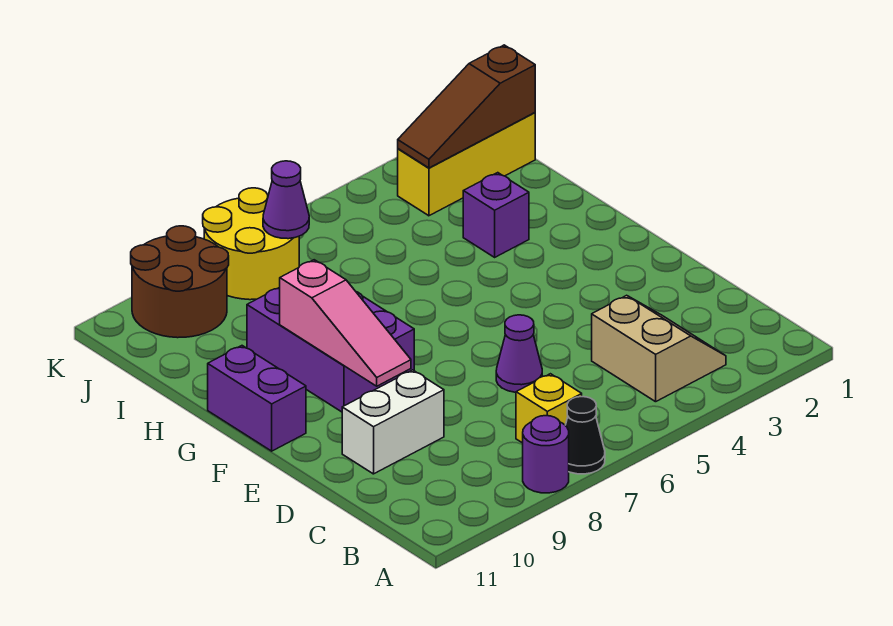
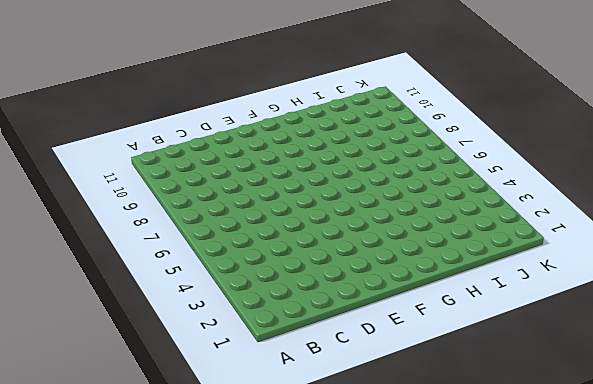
none -> black cone A7 level 1
none -> purple round brick A8 level 1
none -> tan slope B3:C4 level 1 top 4

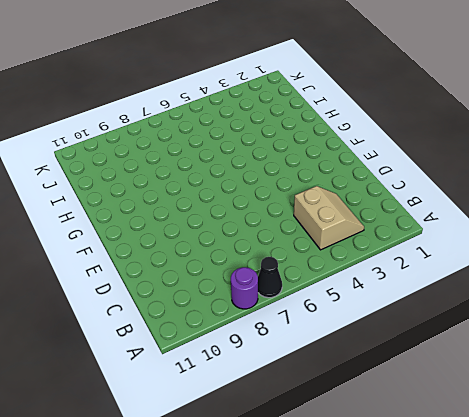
none -> yellow brick B7 level 1
none -> purple cone D6 level 1
none -> white brick D9:D10 level 1

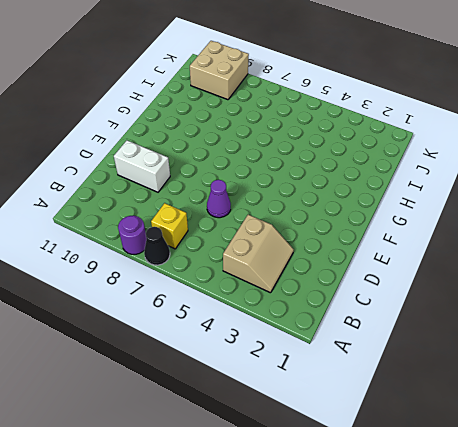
tan brick J9:K10 level 1 -> brown round brick J9:K10 level 1
none -> purple brick F8:H9 level 1
none -> purple brick F11:G11 level 1
none -> purple brick H3 level 1

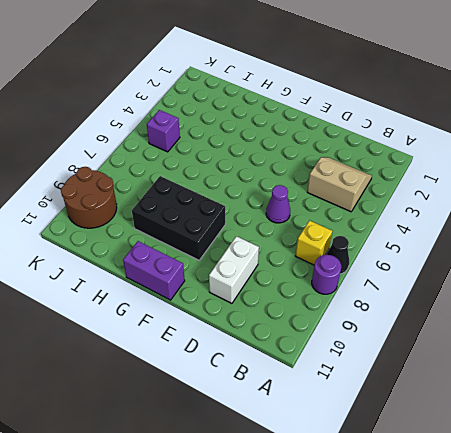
black brick F8:H9 level 1 -> purple brick F8:H9 level 1
purple brick J5 level 1 -> purple brick H3 level 1
none -> yellow brick J1:J3 level 1
none -> yellow round brick J7:K8 level 1
none -> pink slope E9:G9 level 2 top G

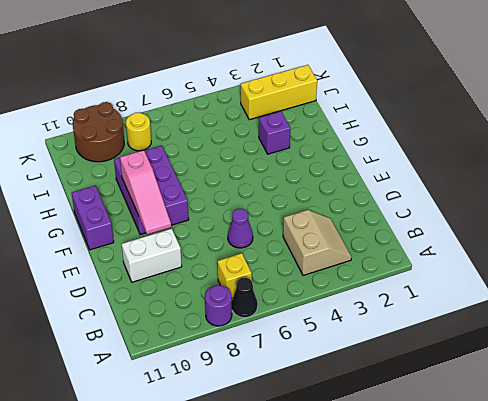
yellow round brick J8 level 1 -> yellow round brick J7:K8 level 1
none -> brown slope J1:J3 level 2 top 1
none -> purple cone J7 level 2

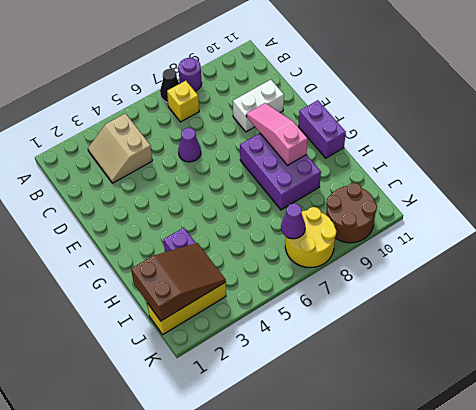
brown slope I1:J3 level 2 top 1 -> brown slope J1:J3 level 2 top 1

